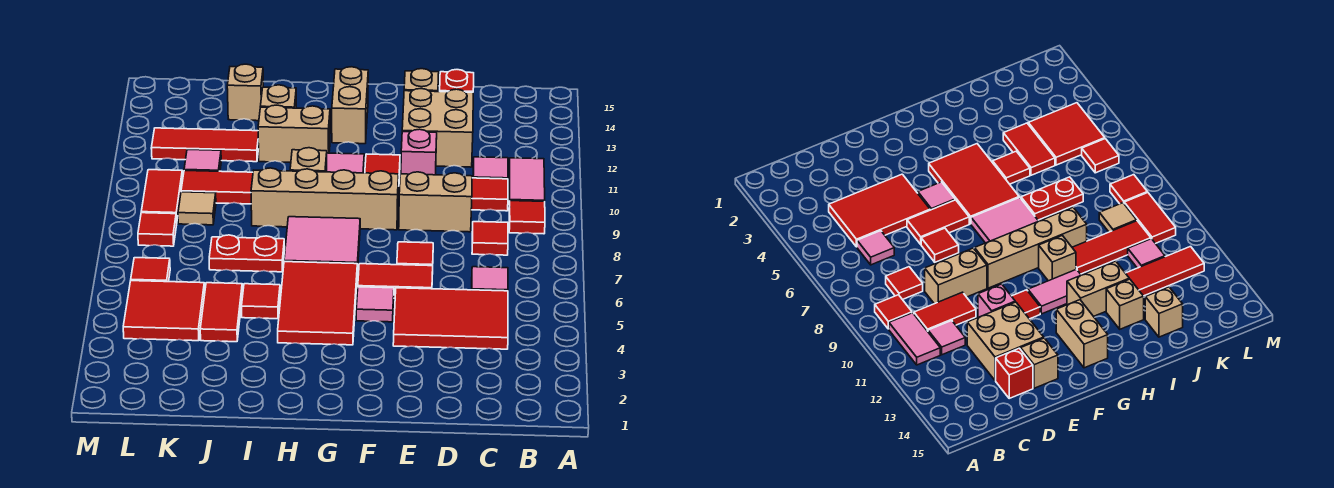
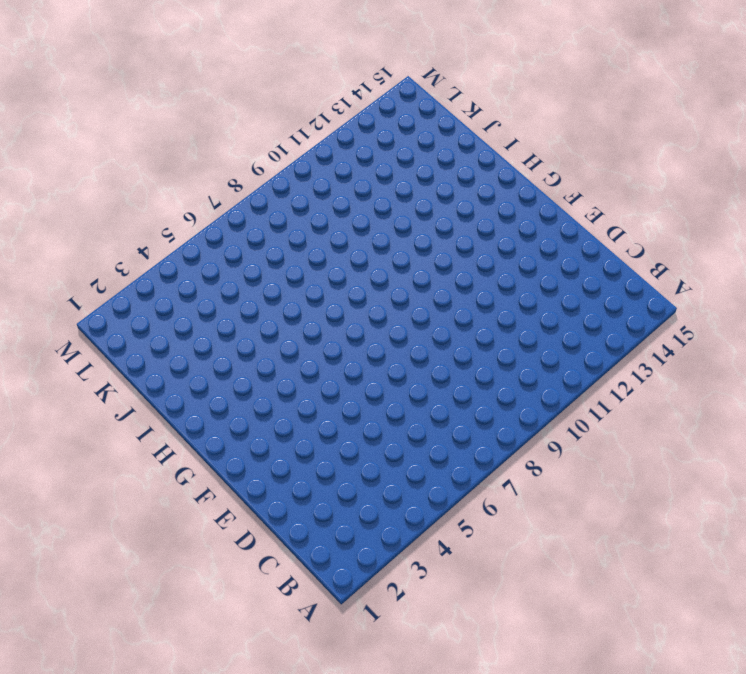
none -> red tile B9 level 1
none -> pink tile B10:B11 level 1
none -> red tile C4:E5 level 1
none -> pink tile C6 level 1

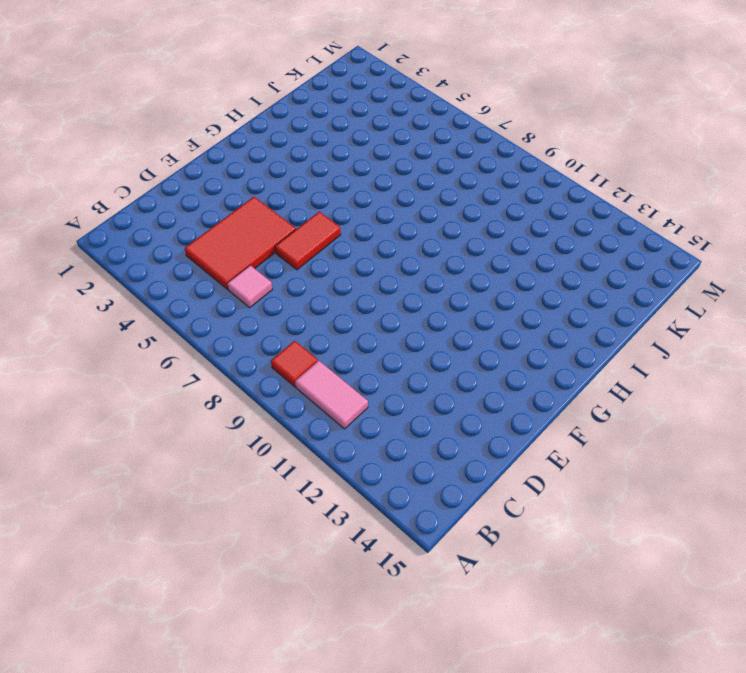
none -> red tile C8 level 1
none -> red tile C10:D10 level 1
none -> pink tile C11 level 1
none -> tan brick D9:E9 level 1

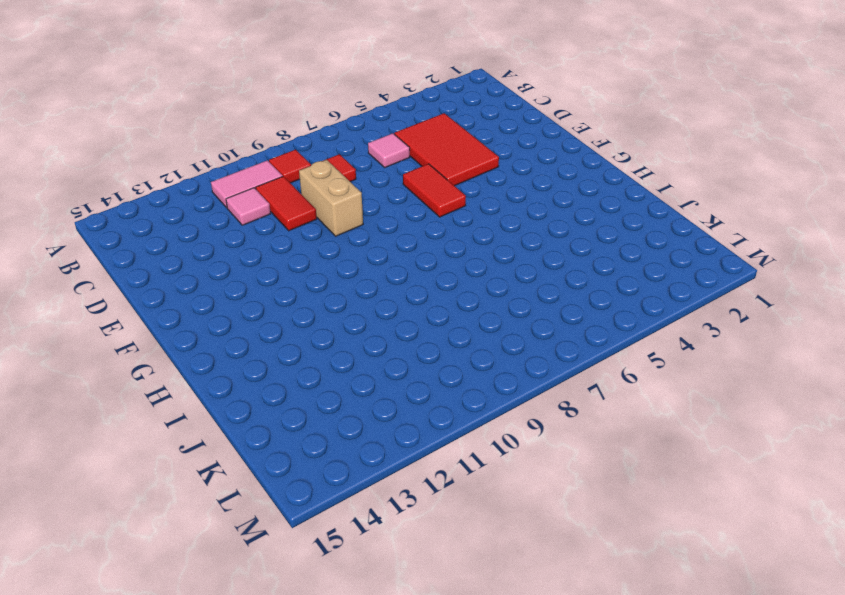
none -> tan brick D12:E13 level 1
none -> red brick D14 level 1
none -> red tile E7 level 1
none -> pink brick E11 level 1

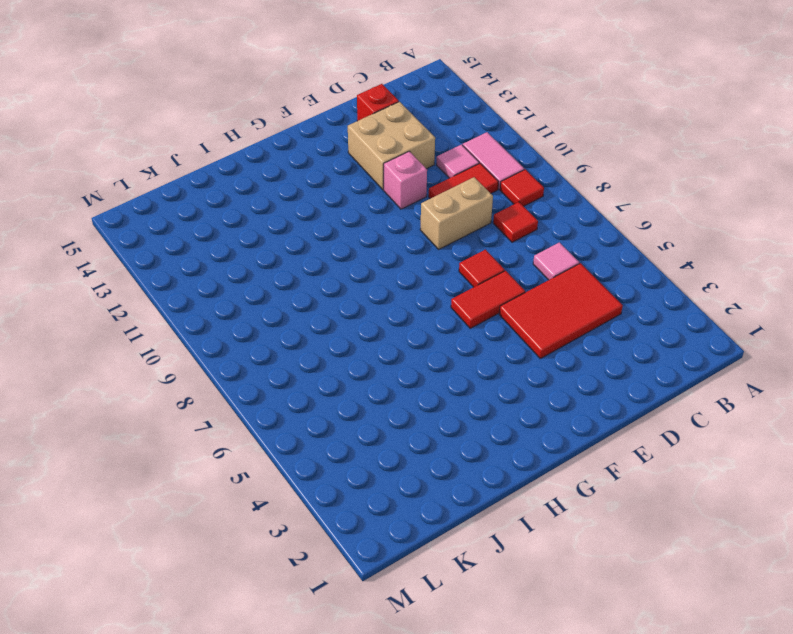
none -> tan brick E14 level 1
none -> pink tile F5 level 1
none -> tan brick F9:I9 level 1
none -> red tile F11 level 1

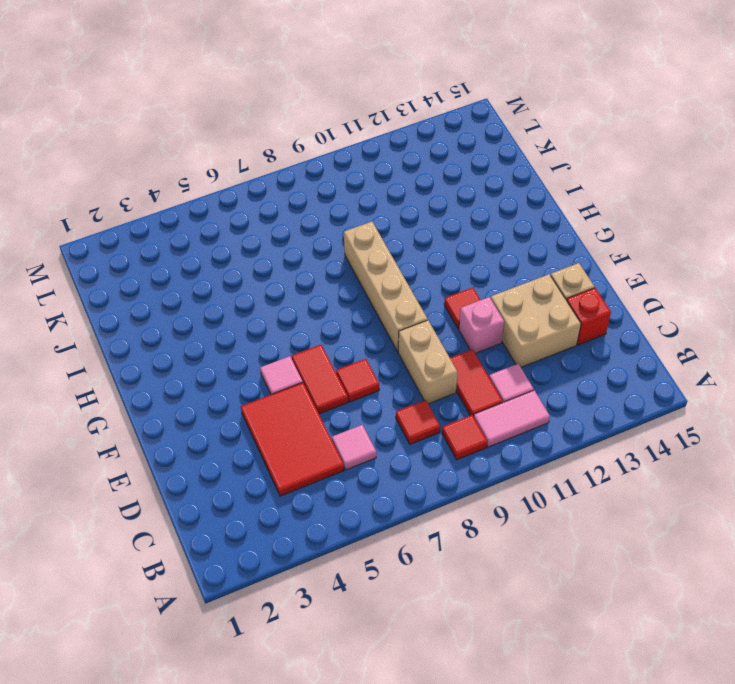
none -> red tile G4:H6 level 1
none -> pink tile G7:H8 level 1
none -> pink tile G11:H11 level 1
none -> tan brick G13:G14 level 1

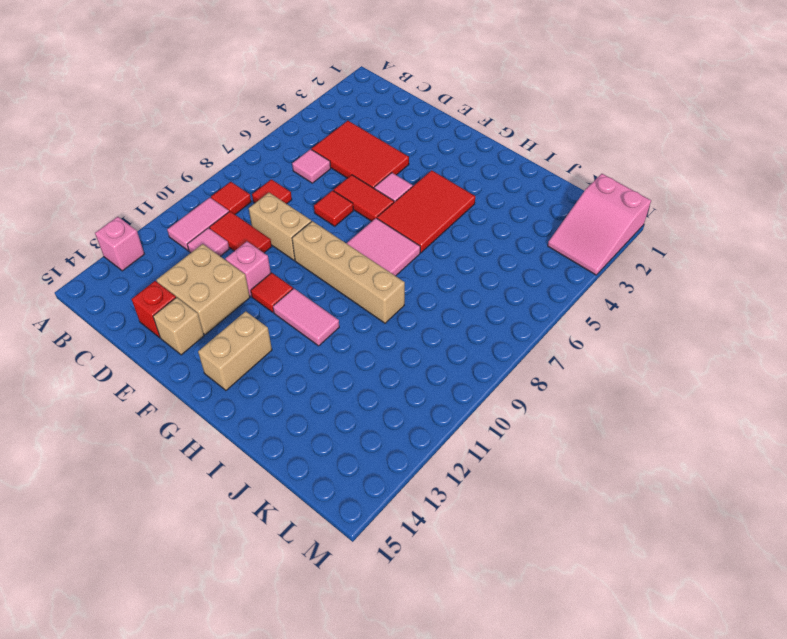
pink brick A13 level 1 -> none
pink slope L1:M3 level 1 top 1 -> none
none -> tan brick H10 level 1
none -> tan brick H12:I12 level 1
none -> red tile I5 level 1
none -> red plate I7:J7 level 1

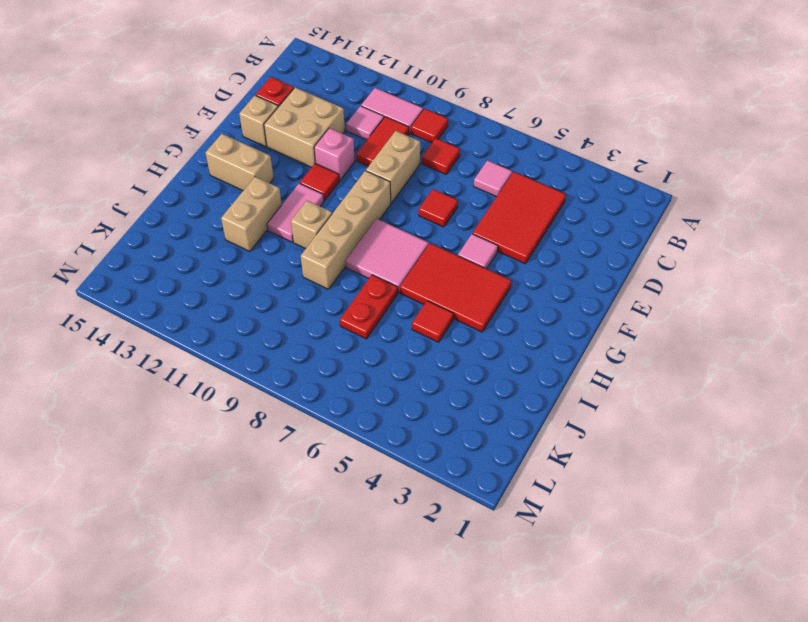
none -> red tile E6:F6 level 1
none -> red tile I10:K10 level 1
none -> tan brick I13 level 1
none -> red tile J4:J5 level 1

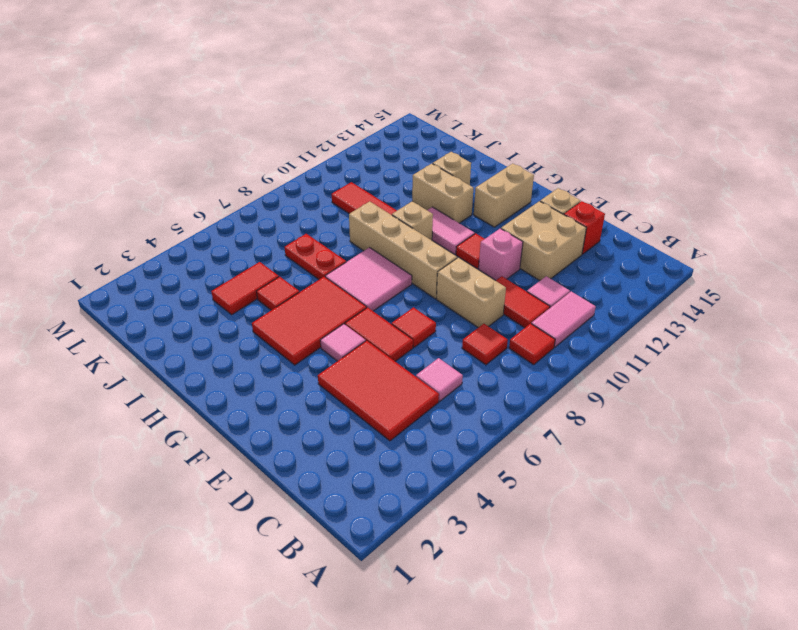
none -> red tile J12:L12 level 1
none -> tan brick J14 level 1
none -> red tile K4:L5 level 1
none -> tan tile K9 level 1

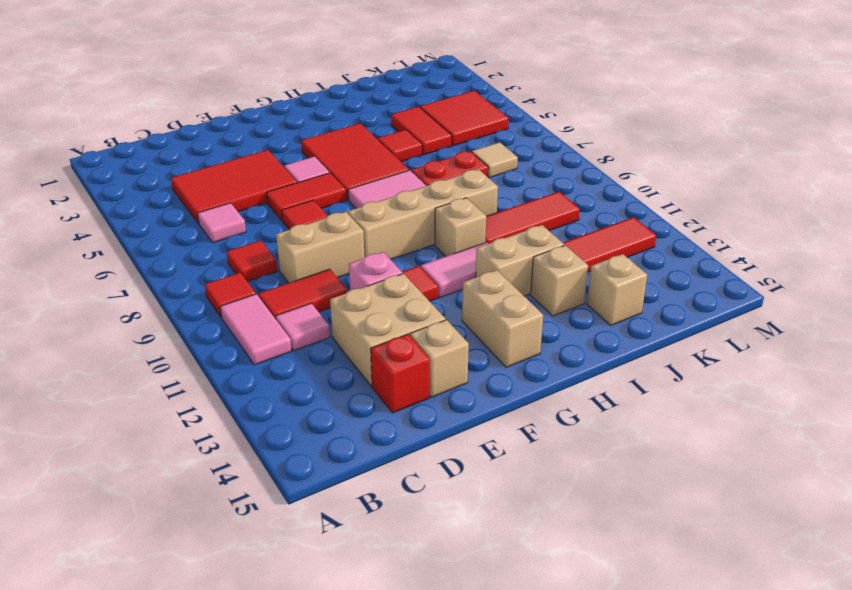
tan tile K7 level 1 -> tan tile K9 level 1
none -> pink tile K11 level 1
none -> red tile L6 level 1
none -> red tile L8 level 1
none -> red tile L9:L10 level 1

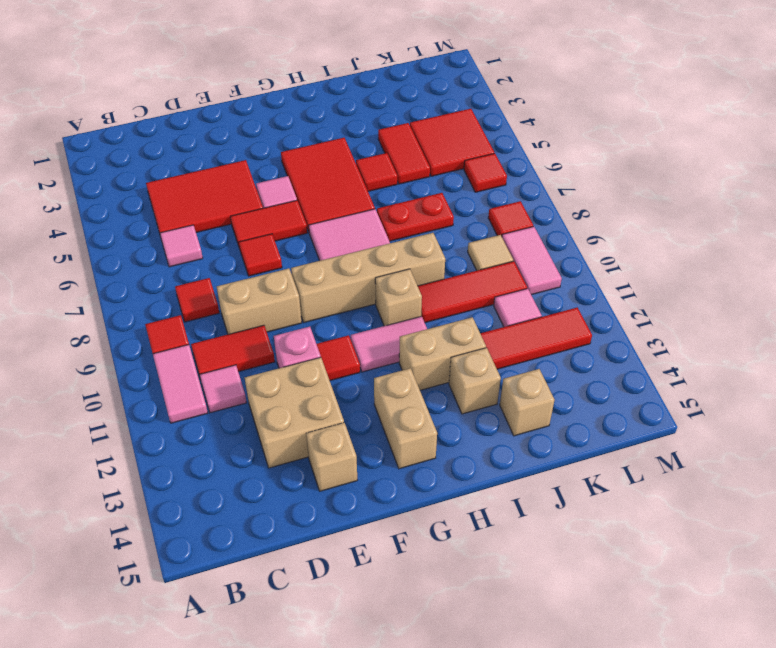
pink tile L9:L10 level 1 -> red tile L9:L10 level 1
none -> red brick D14 level 1

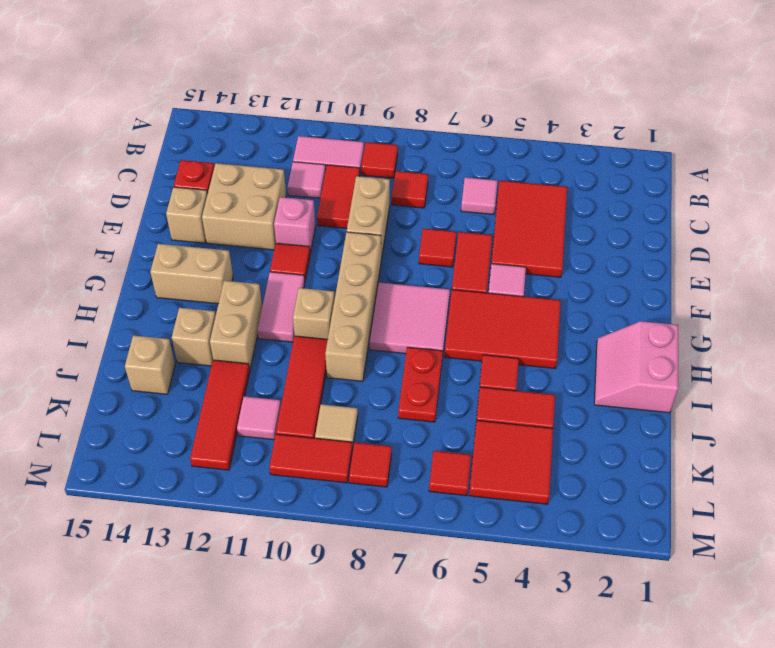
pink slope H1:I2 level 1 top 1 -> none

